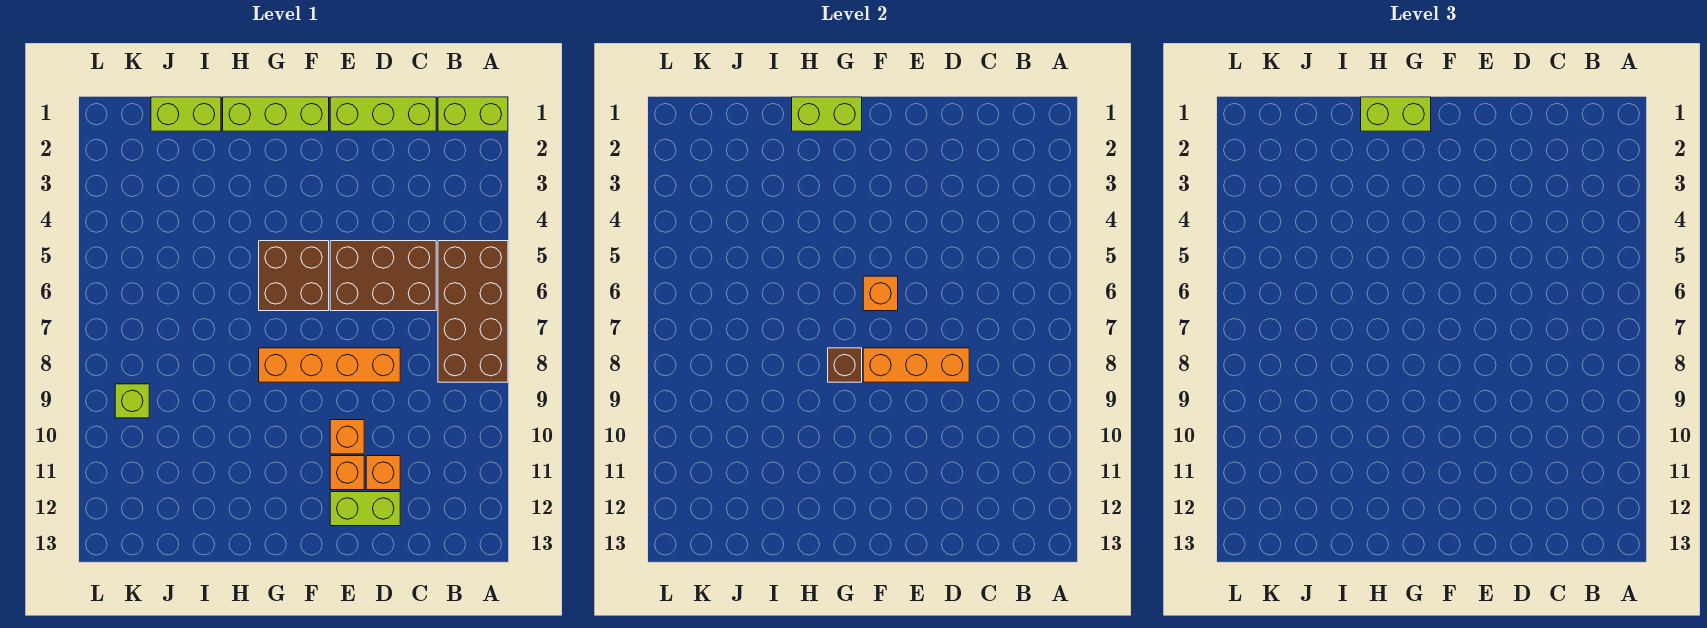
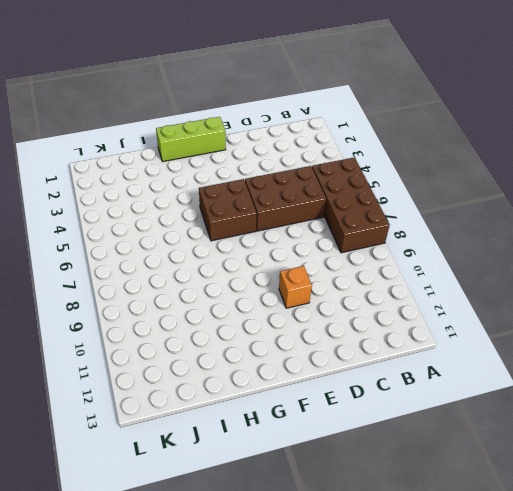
none -> lime brick A1:B1 level 1
none -> lime brick C1:E1 level 1
none -> orange brick D8:G8 level 1

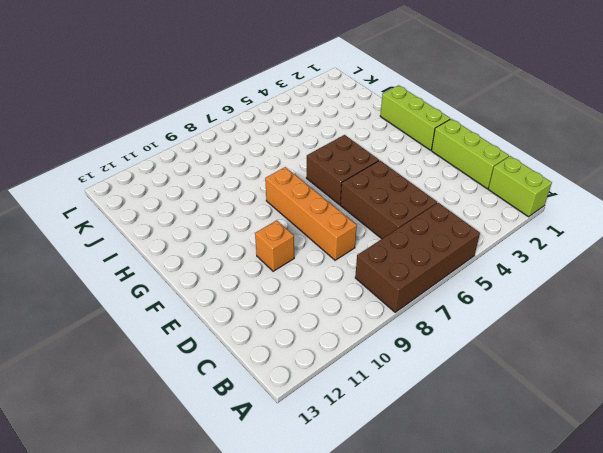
none -> orange brick D11 level 1
none -> lime brick D12:E12 level 1
none -> orange brick E11 level 1

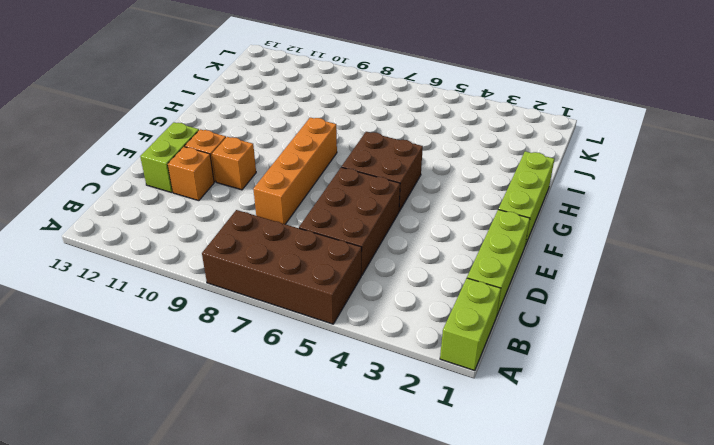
none -> lime brick I1:J1 level 1
none -> lime brick K9 level 1
none -> orange brick D8:F8 level 2

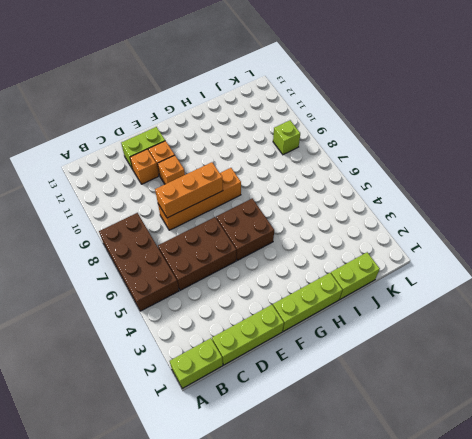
none -> orange brick F6 level 2
none -> lime brick G1:H1 level 2
none -> brown brick G8 level 2

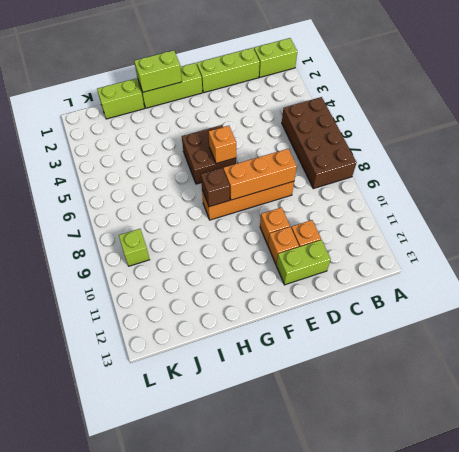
none -> brown brick C5:E6 level 1
none -> lime brick G1:H1 level 3

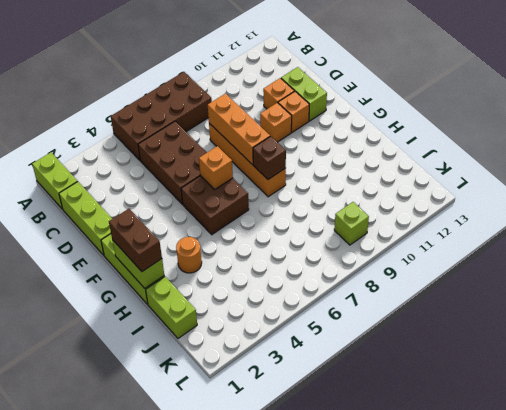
brown brick G1:H1 level 3 -> lime brick G1:H1 level 3
orange round brick H3 level 1 -> none

